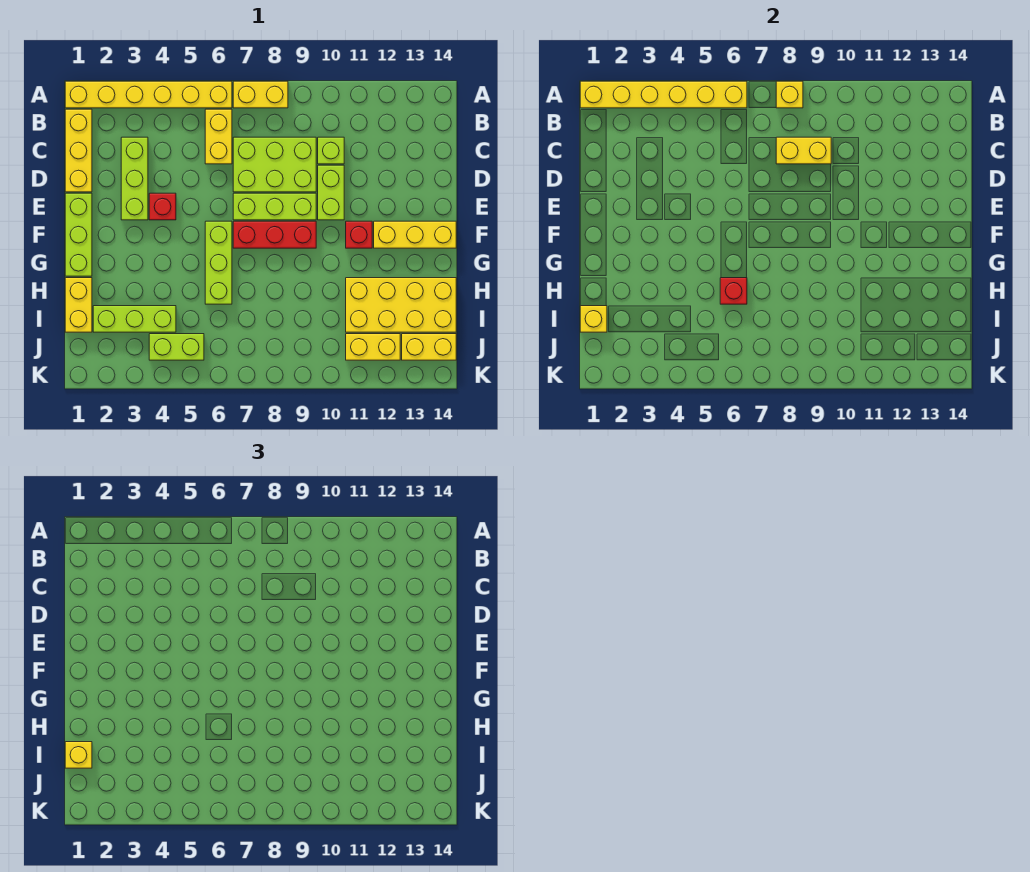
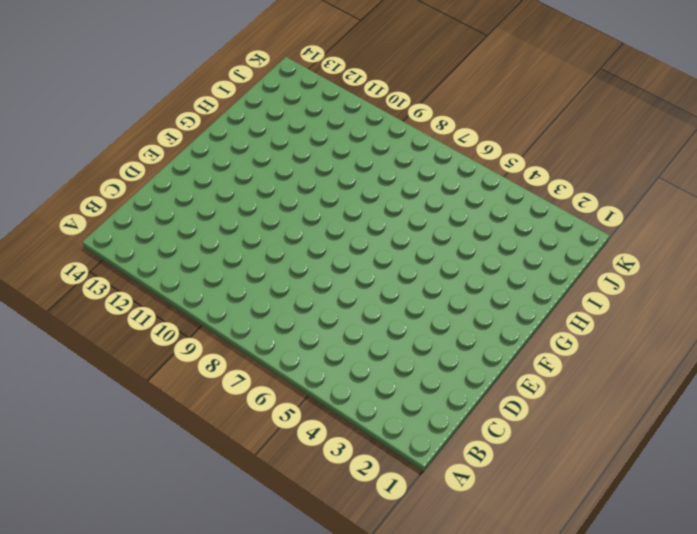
none -> yellow brick A1:A6 level 1
none -> yellow brick A7:A8 level 1
none -> yellow brick B1:D1 level 1

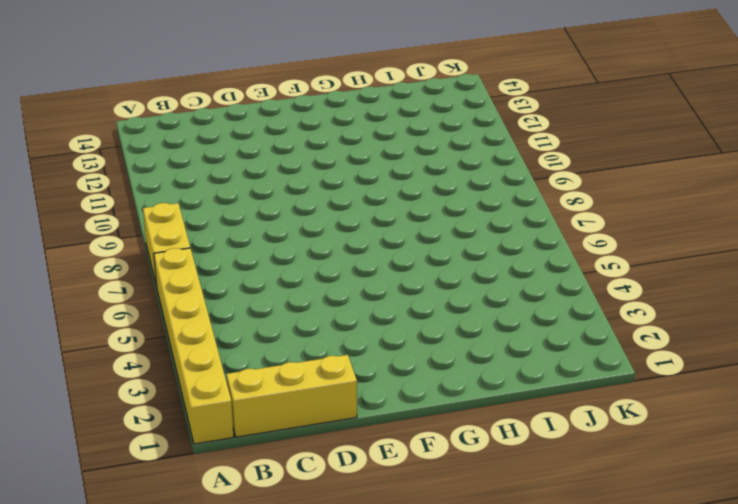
none -> yellow brick B6:C6 level 1
none -> lime brick C3:E3 level 1
none -> lime brick C7:D9 level 1

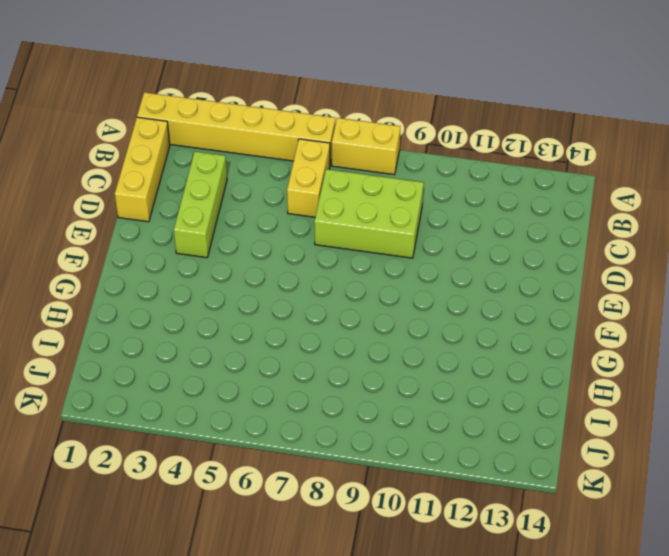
none -> lime brick C10 level 1
none -> lime brick D10:E10 level 1
none -> lime brick E1:G1 level 1

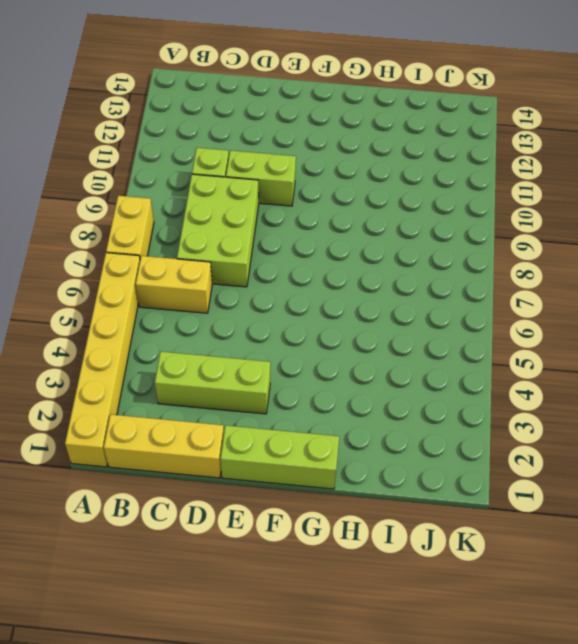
none -> red brick E4 level 1
none -> lime brick E7:E9 level 1
none -> lime brick F6:H6 level 1

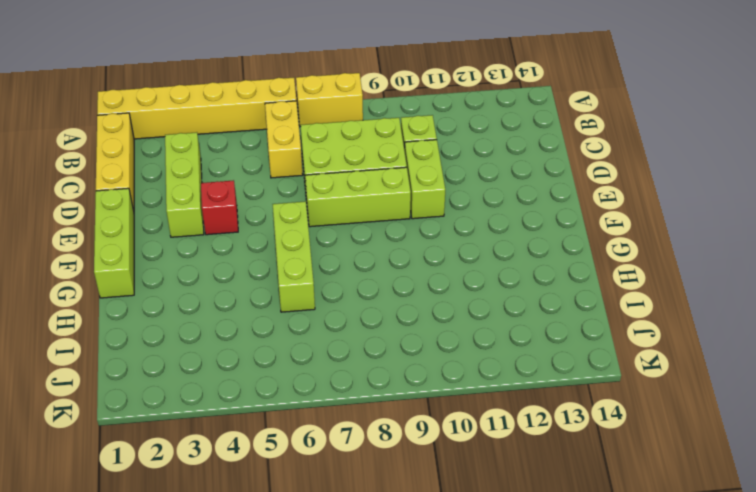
none -> red brick F7:F9 level 1
none -> red brick F11 level 1
none -> yellow brick F12:F14 level 1

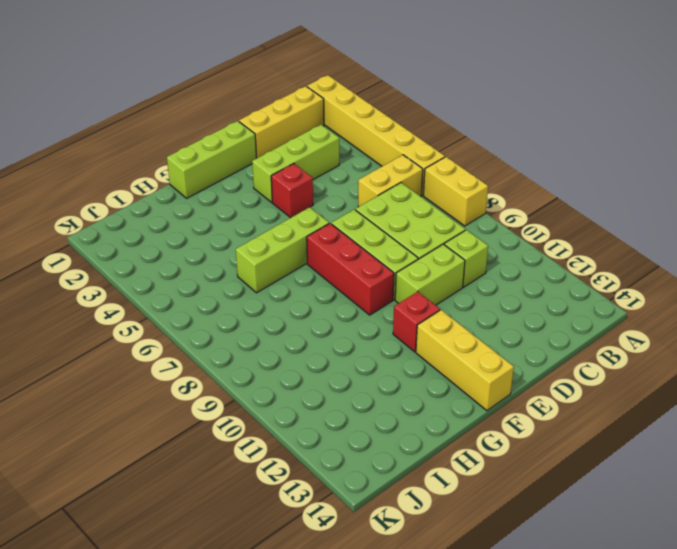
none -> yellow brick H1:I1 level 1
none -> yellow brick H11:I14 level 1
none -> lime brick I2:I4 level 1

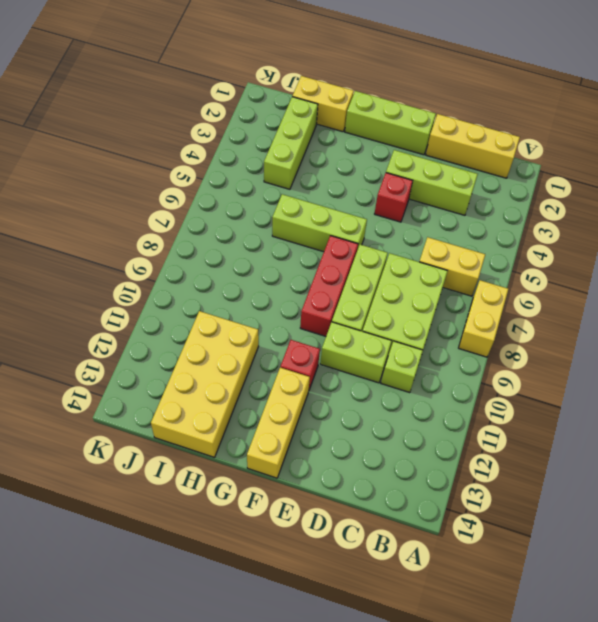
none -> yellow brick A1:A6 level 1
none -> lime brick J4:J5 level 1
none -> yellow brick J11:J12 level 1

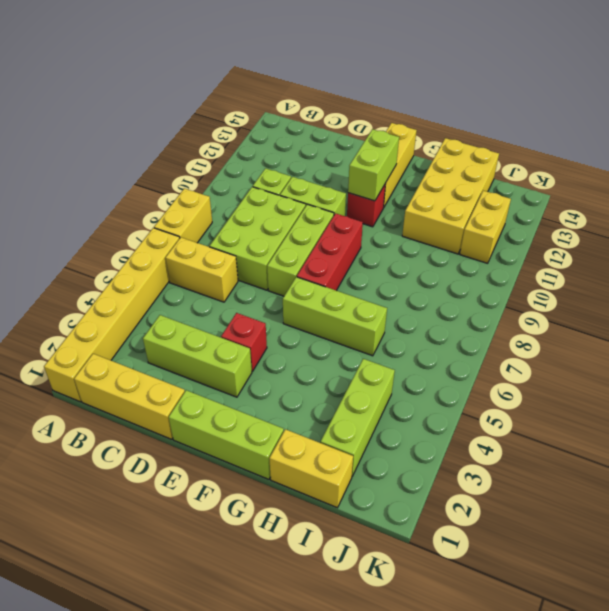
lime brick F11:F12 level 2 -> lime brick J4:J5 level 1
none -> yellow brick J13:J14 level 1
none -> yellow brick A1:A6 level 2
none -> yellow brick A8 level 2

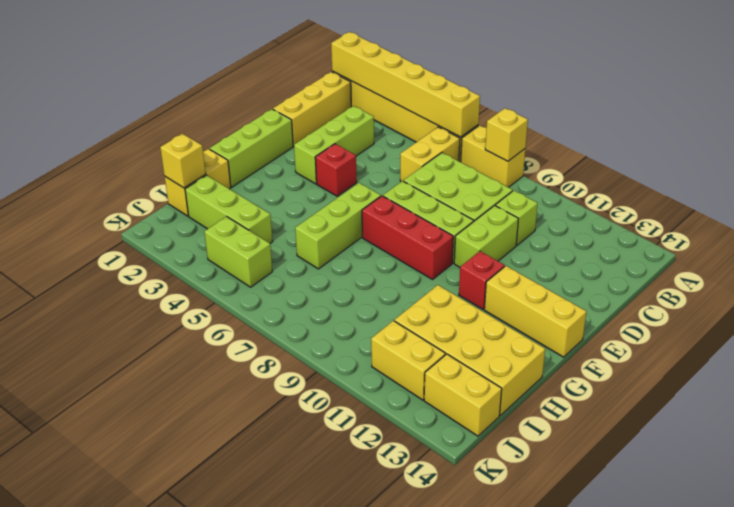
none -> yellow brick C8:C9 level 2
none -> red brick H6 level 2
none -> yellow brick I1 level 3

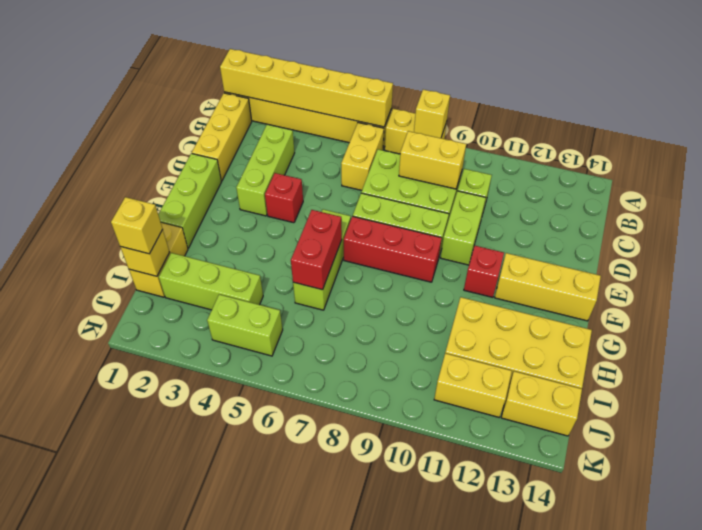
red brick G6:H6 level 2 -> red brick H6 level 2

